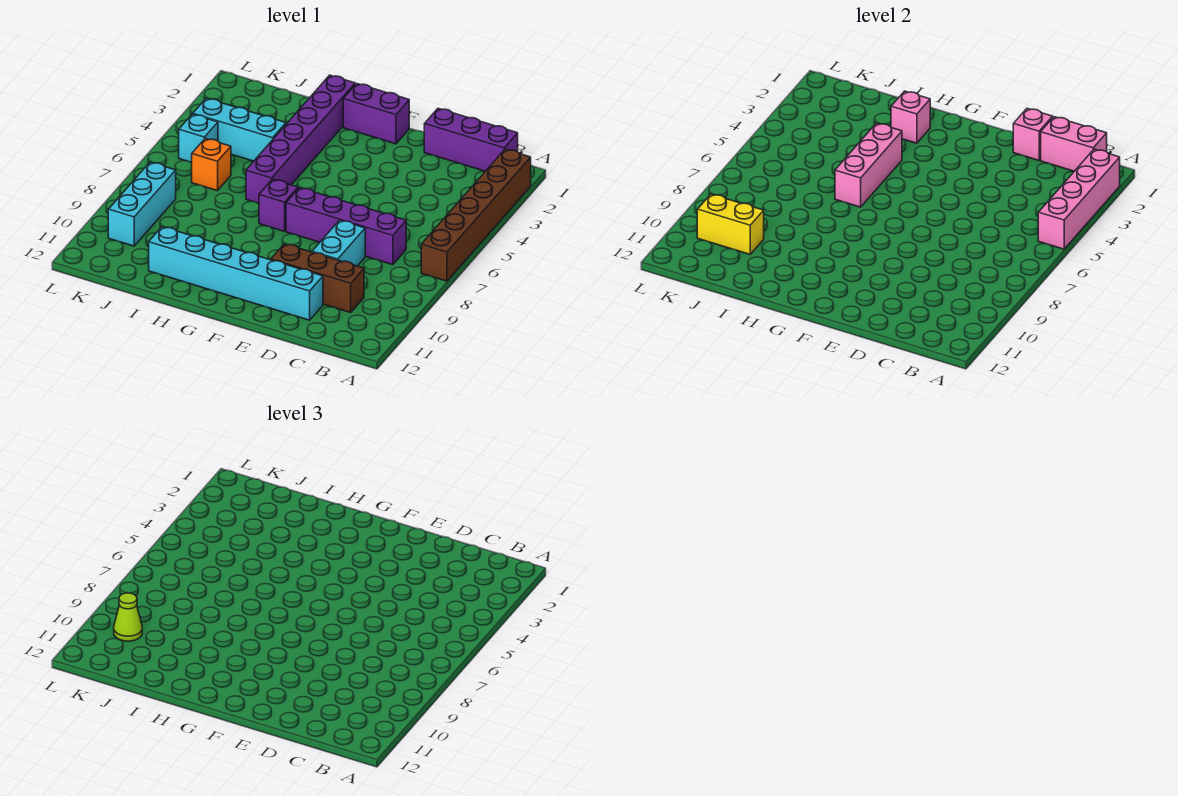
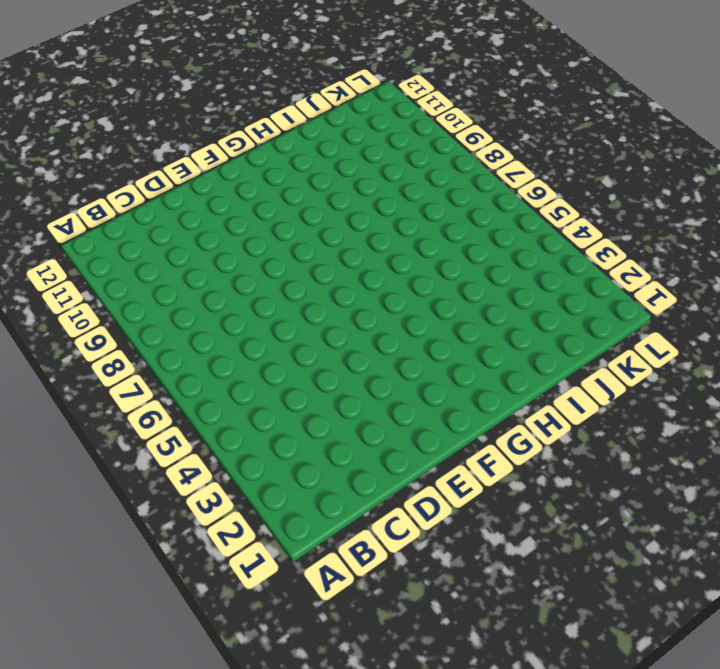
none -> brown brick A2:A7 level 1
none -> purple brick B1:D1 level 1
none -> purple brick C7:F7 level 1

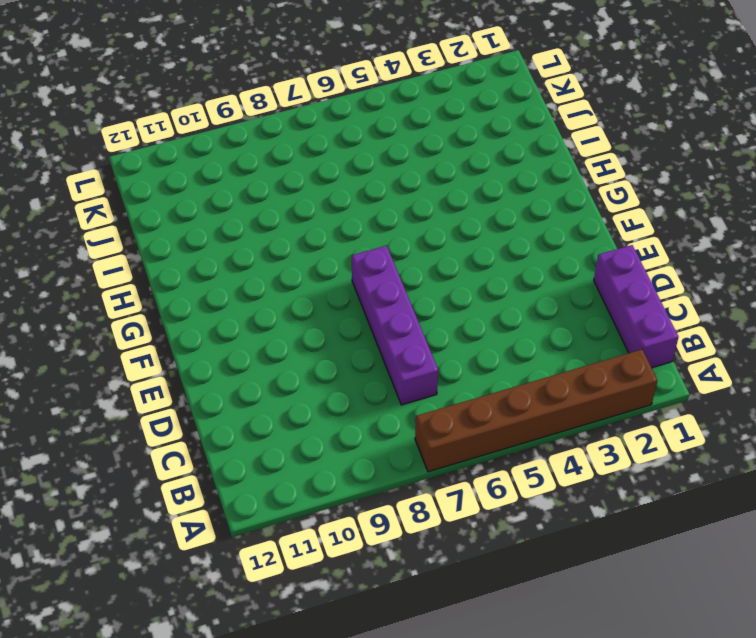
none -> brown brick C10:E10 level 1
none -> cyan brick D8:D9 level 1
none -> cyan brick D11:I11 level 1

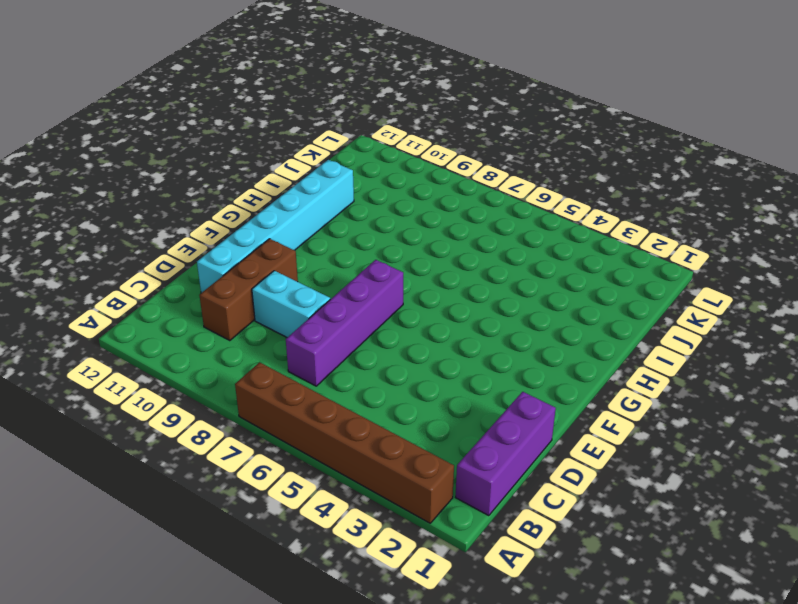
none -> purple brick F1:G1 level 1
none -> purple brick G7 level 1
none -> purple brick H1:H6 level 1

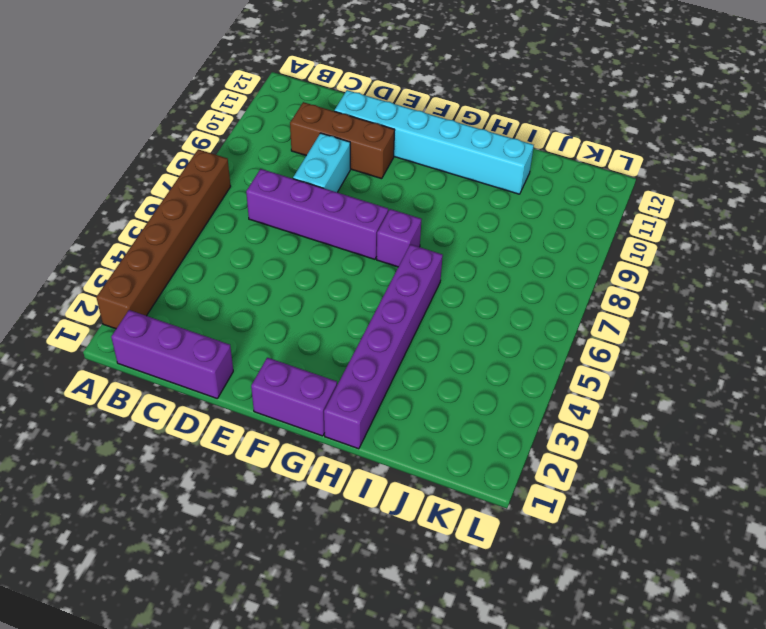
none -> cyan brick I4:K4 level 1
none -> orange brick J6 level 1
none -> cyan brick K5 level 1

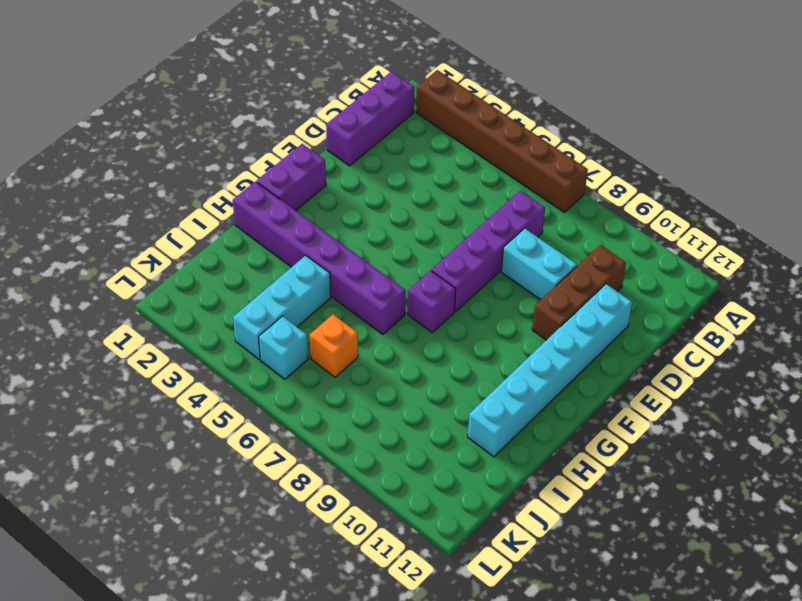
none -> cyan brick K8:K10 level 1
none -> pink brick A2:A5 level 2
none -> pink brick B1:C1 level 2

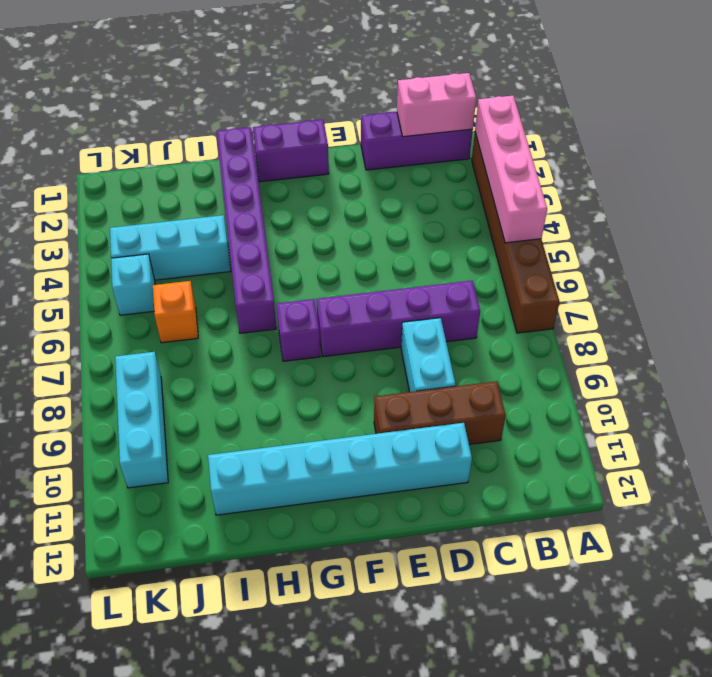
none -> pink brick D1 level 2
none -> pink brick H2 level 2
none -> pink brick H4:H6 level 2

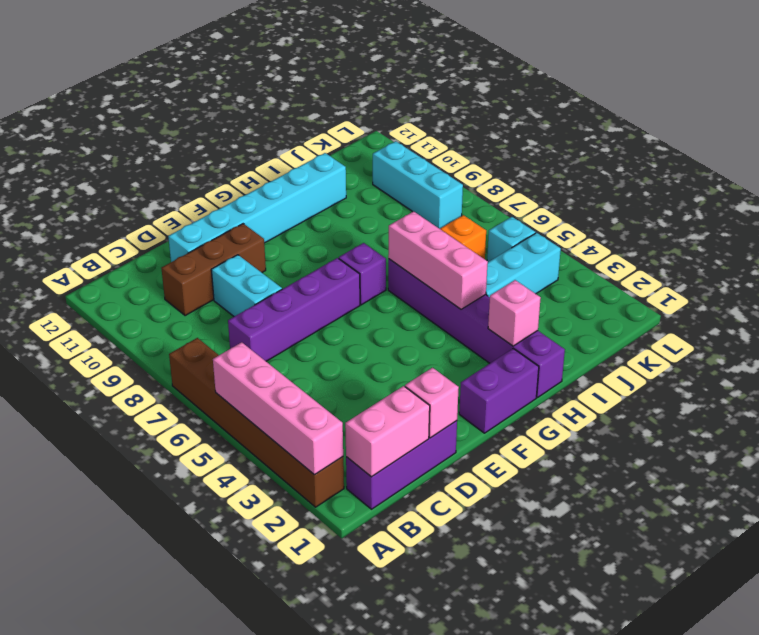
none -> yellow brick J10:K10 level 2
none -> lime cone K10 level 3

